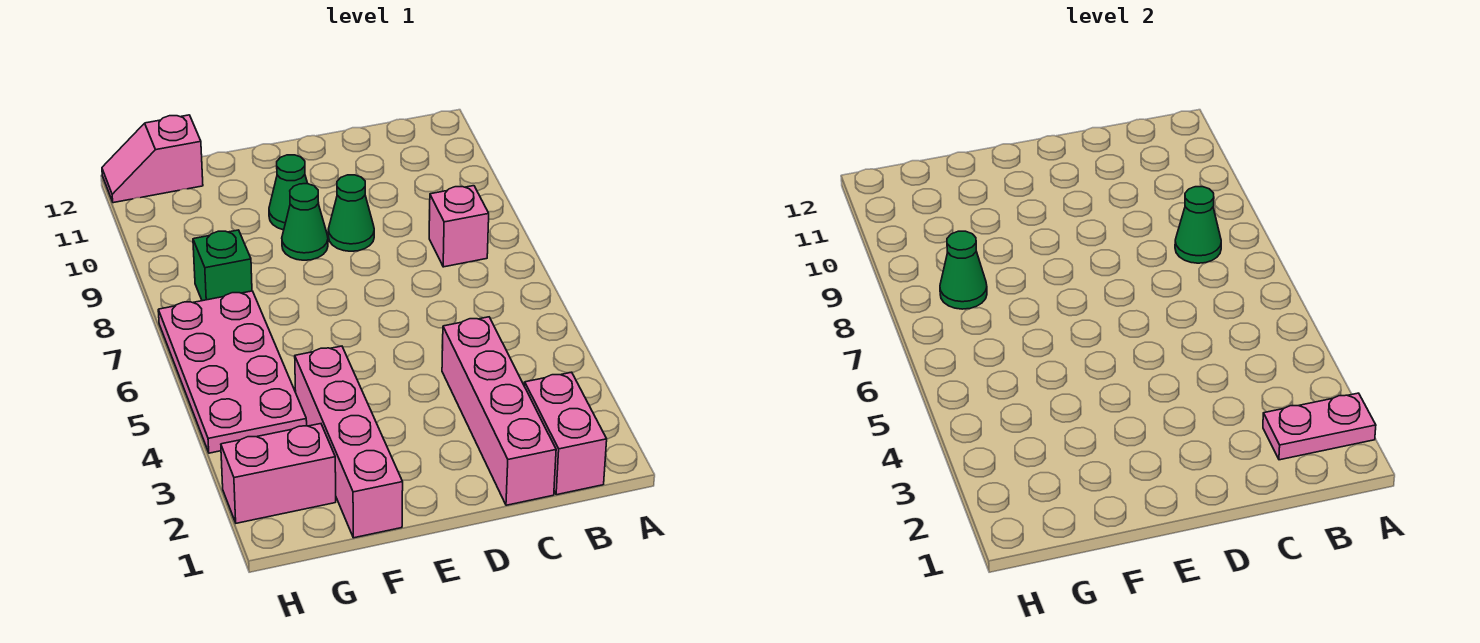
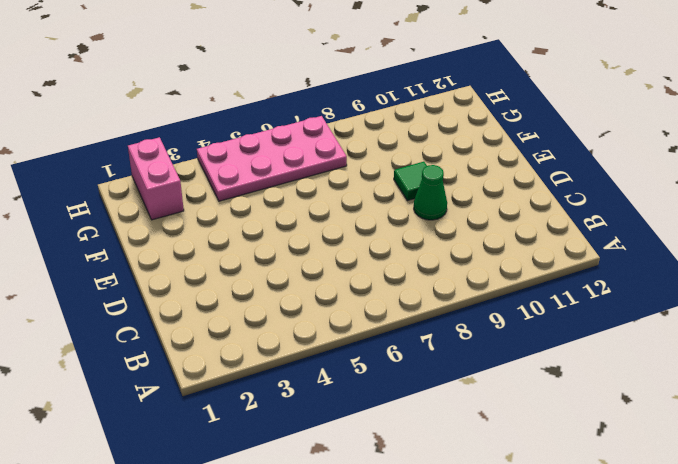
green tile E9 level 1 -> green cone E9 level 1
none -> pink brick B1:B2 level 1
none -> pink brick B8 level 1
none -> pink brick C1:C4 level 1

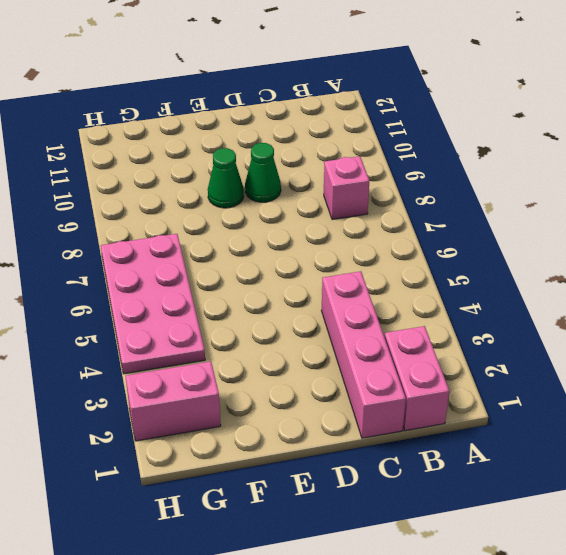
none -> green cone E10 level 1
none -> pink brick F1:F4 level 1
none -> green brick G8 level 1

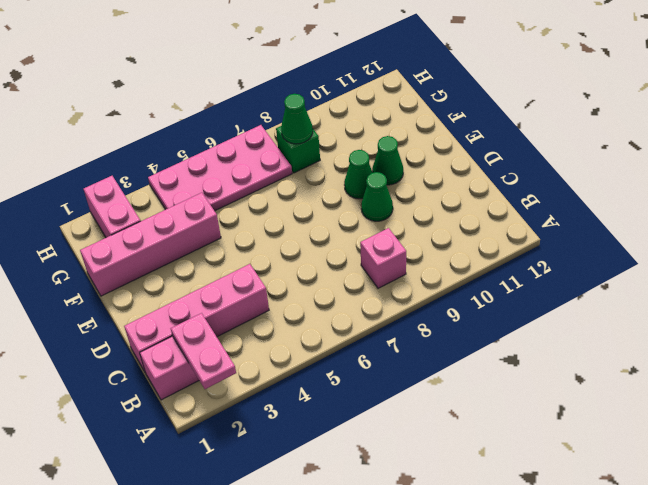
none -> pink slope G12:H12 level 1 top G
none -> green cone B8 level 2

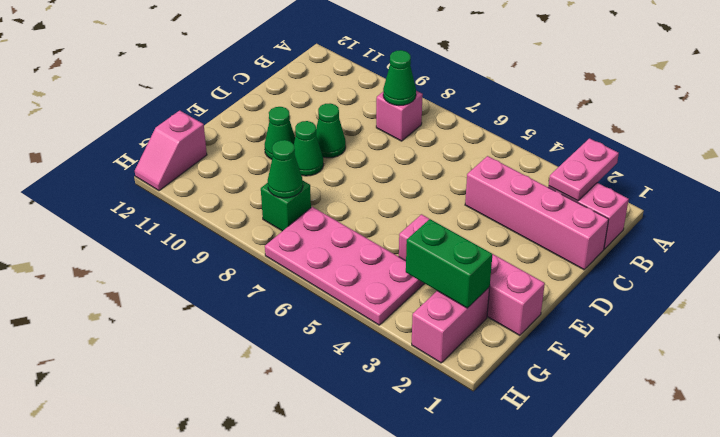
green brick G2:G3 level 2 -> none

